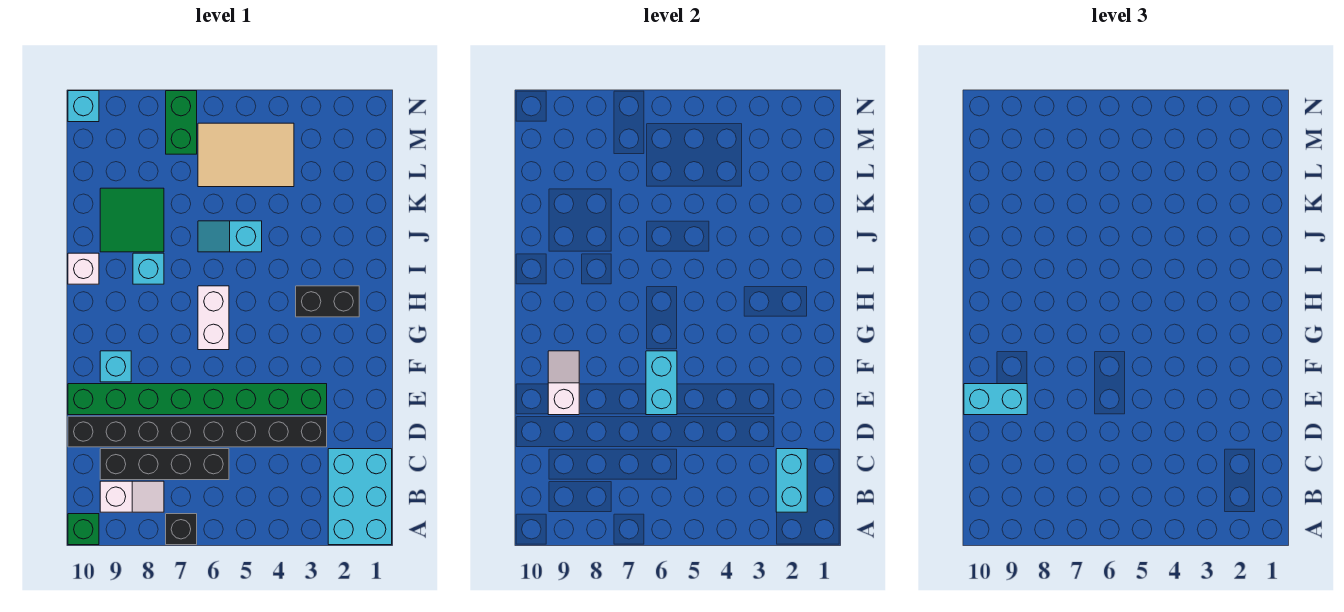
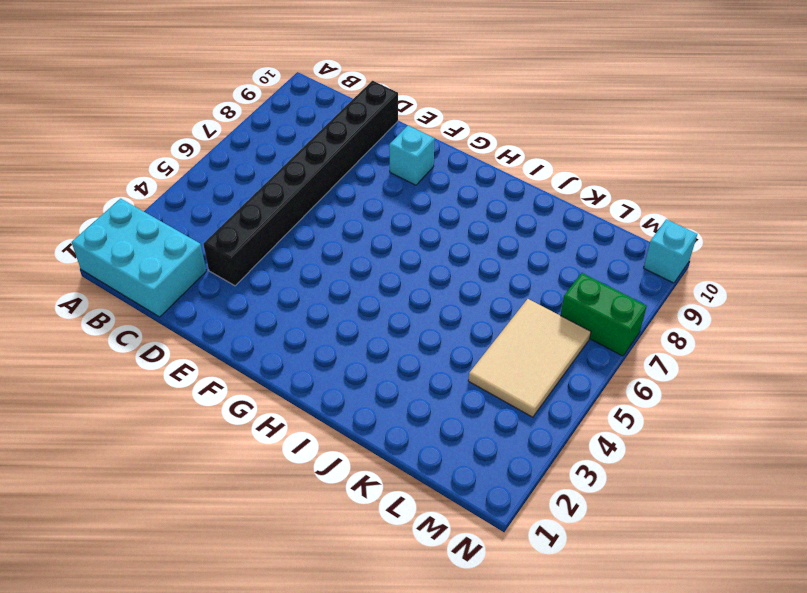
none -> black brick A7 level 1
none -> green brick A10 level 1
none -> white slope B8:B9 level 1 top 9

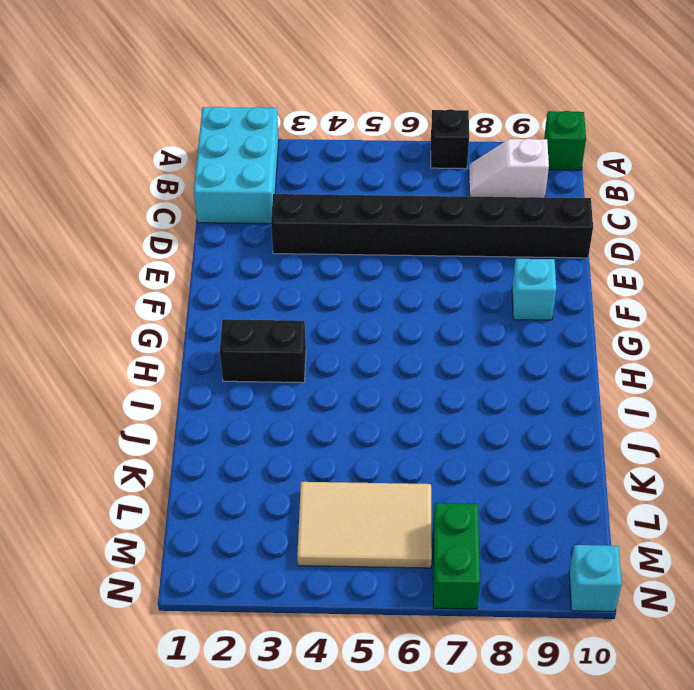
none -> black brick C6:C9 level 1
none -> green brick E3:E10 level 1
none -> white brick G6:H6 level 1

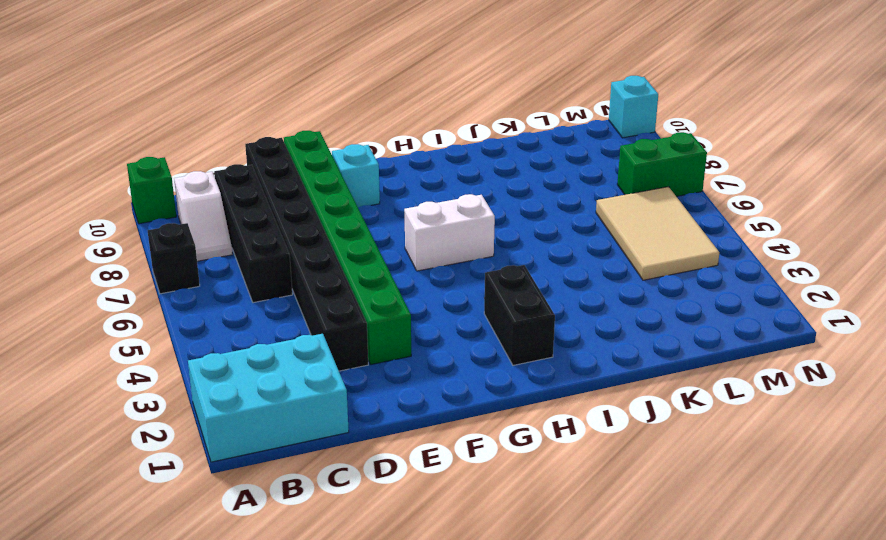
none -> cyan brick I8 level 1
none -> white brick I10 level 1
none -> cyan slope J5:J6 level 1 top 5

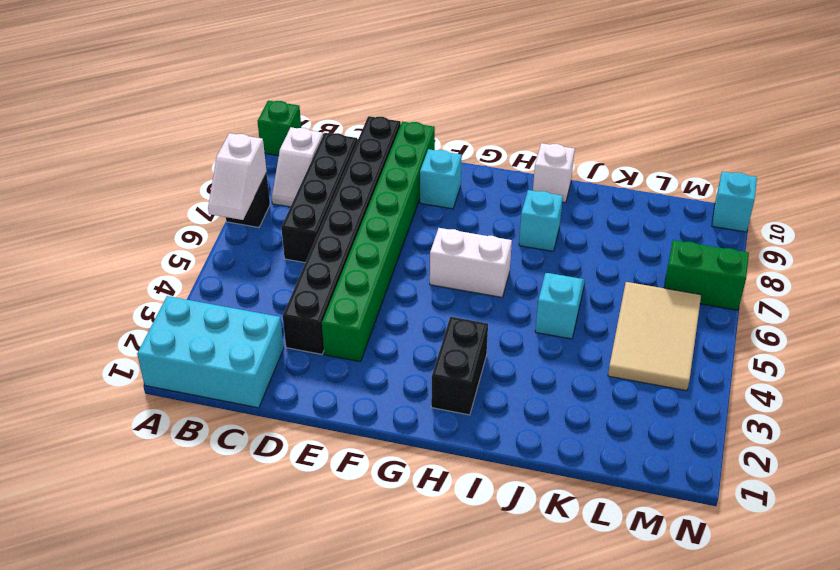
white slope A6:A7 level 2 top 7 -> white slope E9:F9 level 2 top E
none -> green tile J8:K9 level 1
none -> cyan brick B2:C2 level 2
none -> cyan brick E6:F6 level 2

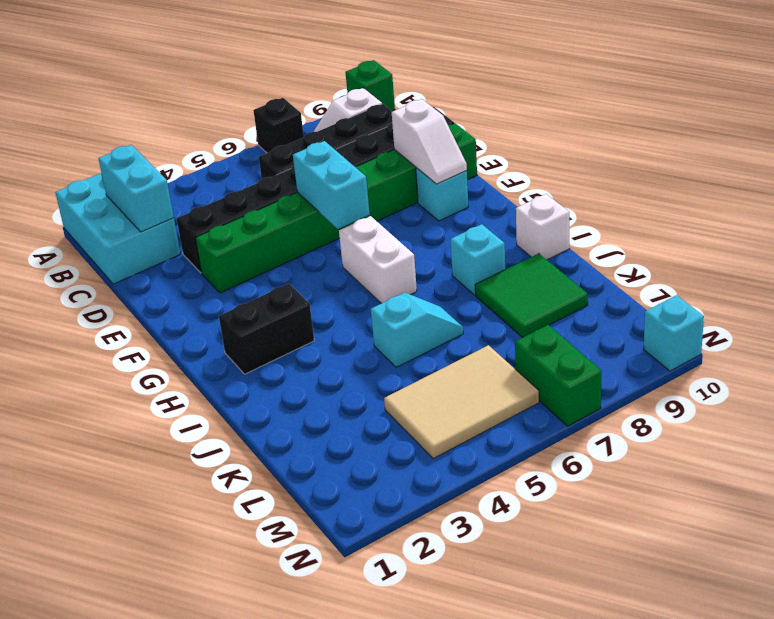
none -> cyan brick E9:E10 level 3

